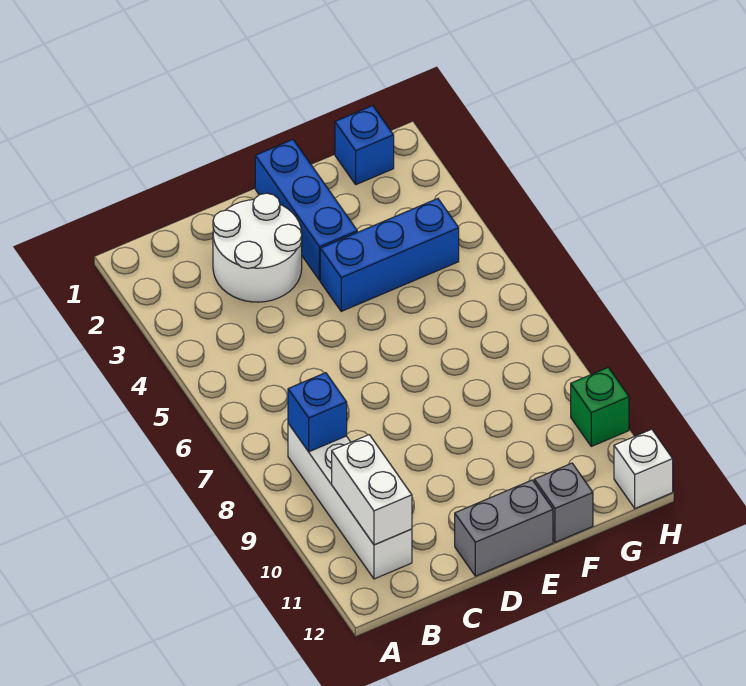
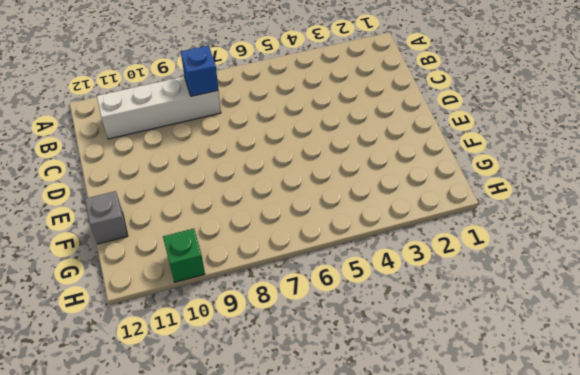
none -> white round brick C2:D3 level 1
none -> grey brick D12:E12 level 1

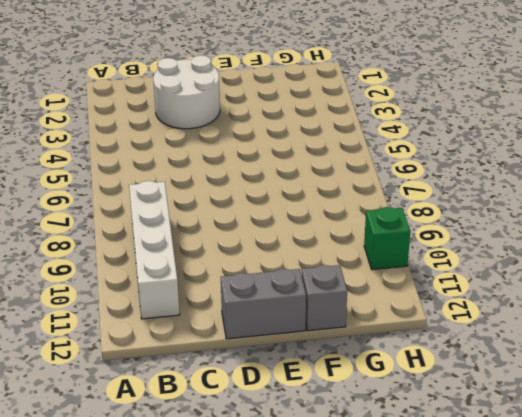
none -> blue brick E1:E3 level 1
none -> blue brick E4:G4 level 1

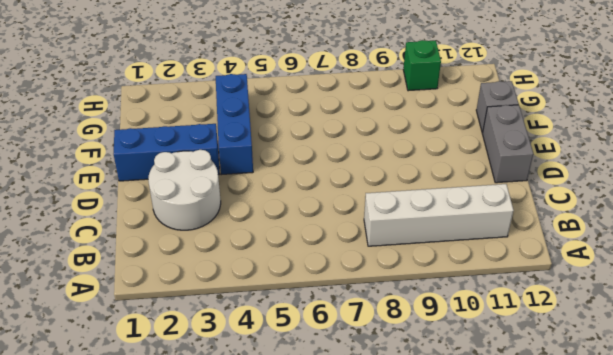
none -> blue brick G1 level 1
none -> white brick H12 level 1

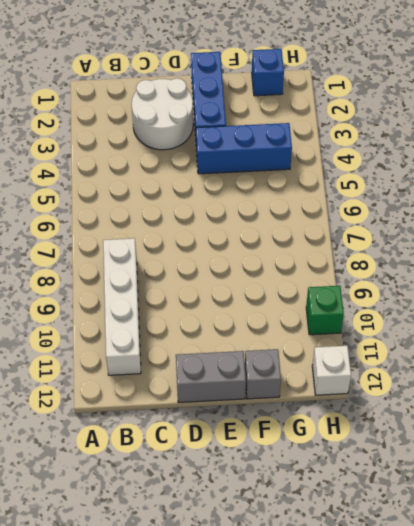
none -> blue brick B8 level 2
none -> white brick B10:B11 level 2

